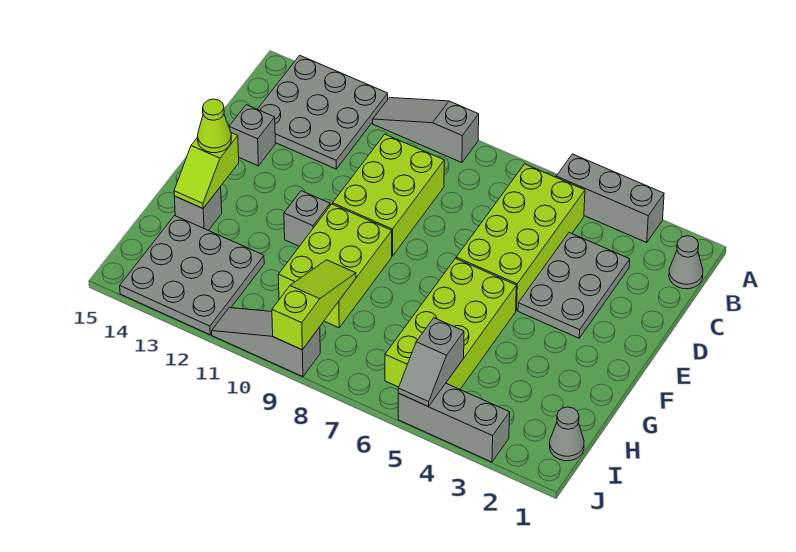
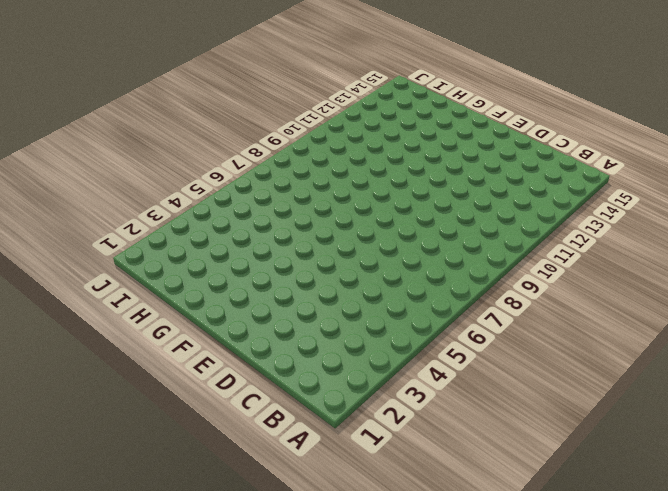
none -> grey brick A3:A5 level 1
none -> grey slope A9:A11 level 1 top 9
none -> grey plate A12:C14 level 1

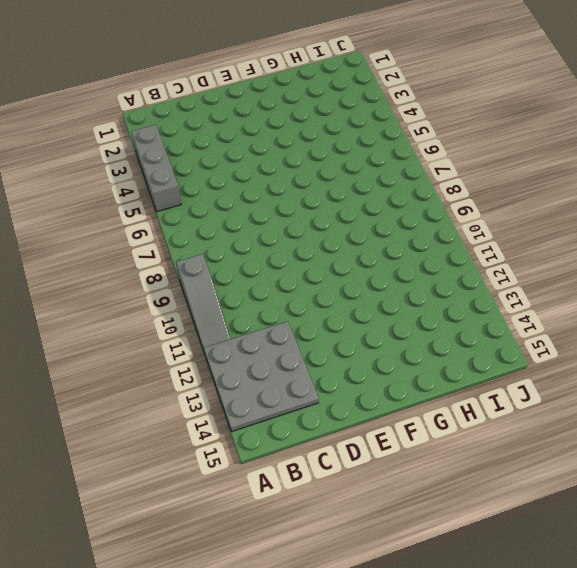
none -> grey cone B1 level 1
none -> lime brick B5:E6 level 1
none -> grey plate C3:E4 level 1

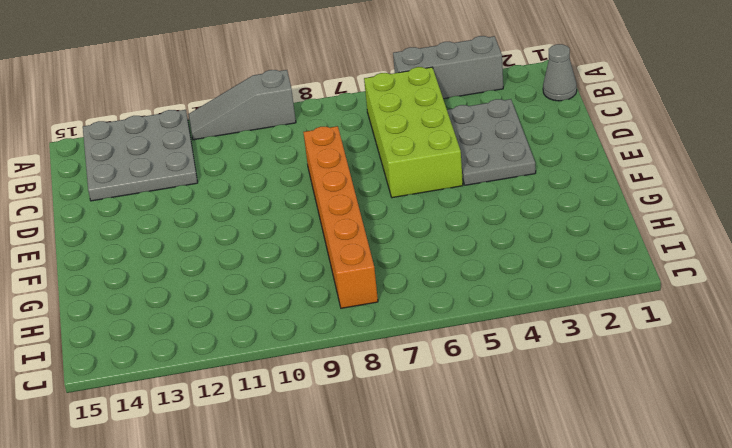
orange brick D8:I8 level 1 -> none
none -> lime brick C9:E10 level 1
none -> grey brick D14 level 1
none -> lime brick F5:I6 level 1

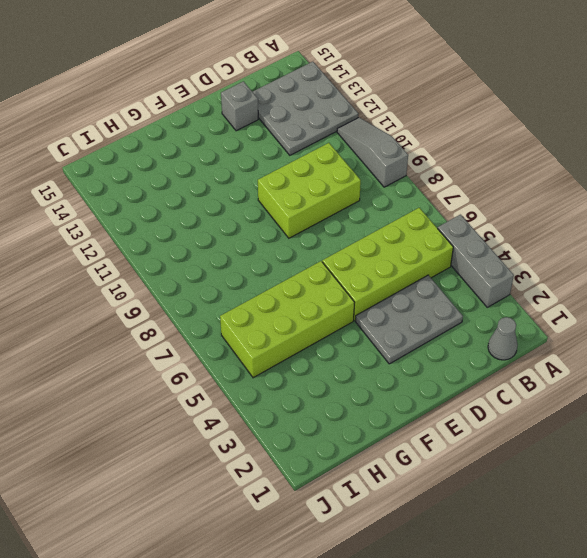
none -> lime brick F9:H10 level 1
none -> grey brick F11 level 1
none -> grey brick G14 level 1

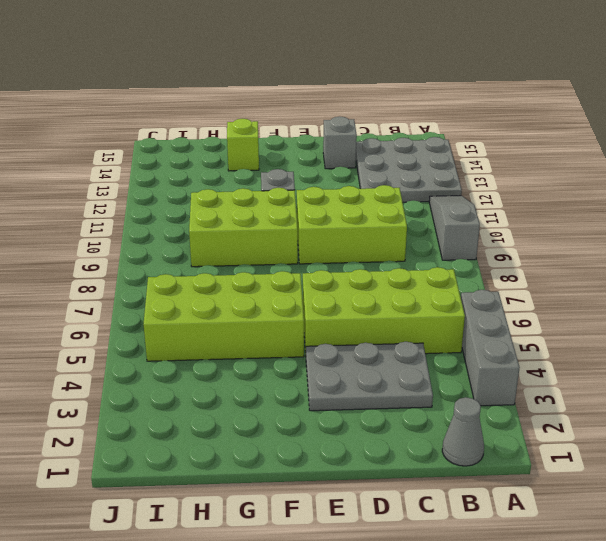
lime brick G14 level 1 -> grey brick G14 level 1
none -> grey plate H12:J14 level 1
none -> grey cone I1 level 1
none -> grey brick J3:J5 level 1

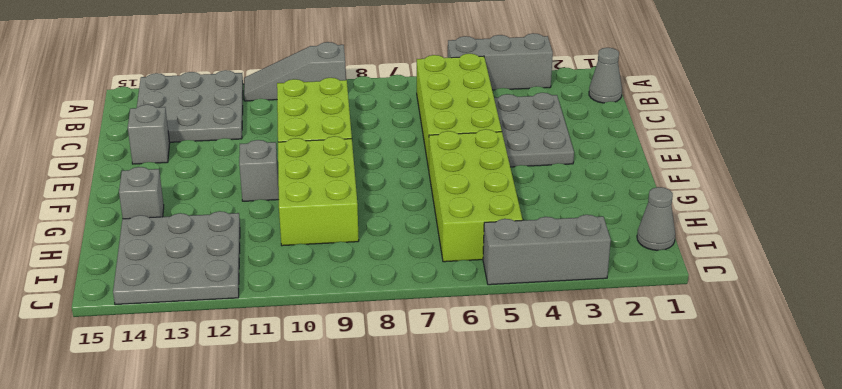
none -> grey slope J9:J11 level 1 top 9
none -> lime slope F14:G14 level 2 top F
none -> lime slope H9:J9 level 2 top J

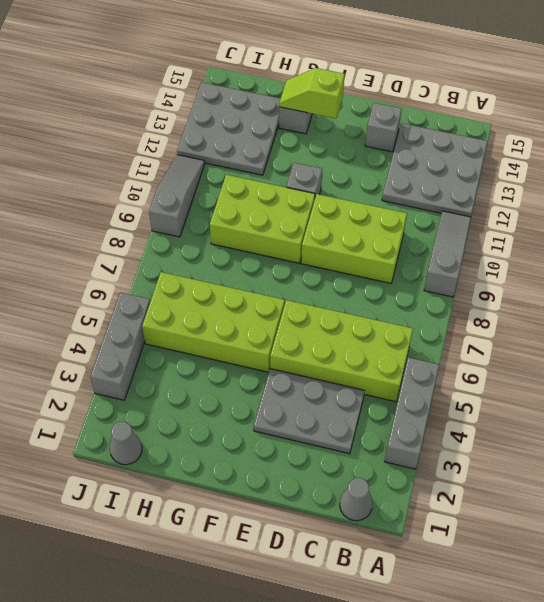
none -> lime slope H9:J9 level 2 top J
none -> grey slope I5:J5 level 2 top I
none -> lime cone F14 level 3

